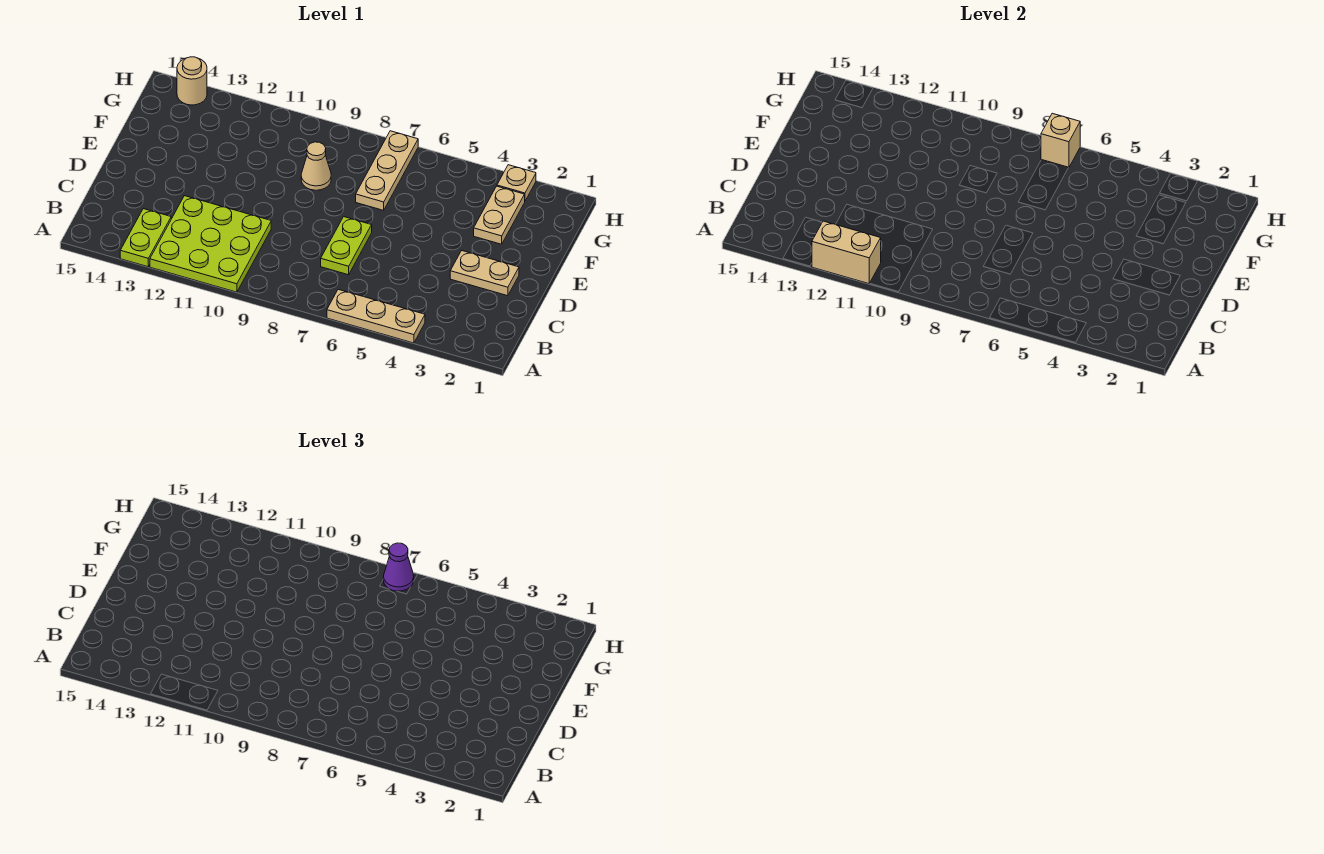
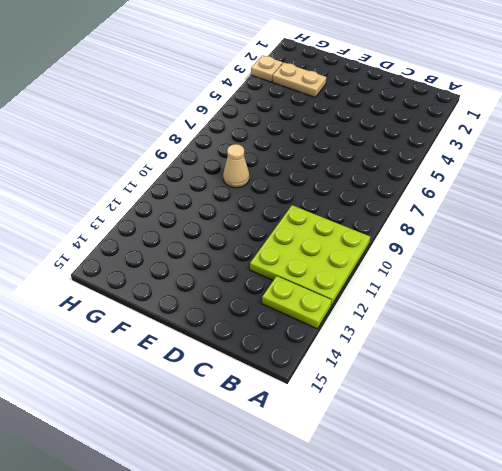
none -> tan plate A4:A6 level 1
none -> lime plate C7:D7 level 1
none -> tan plate D2:D3 level 1

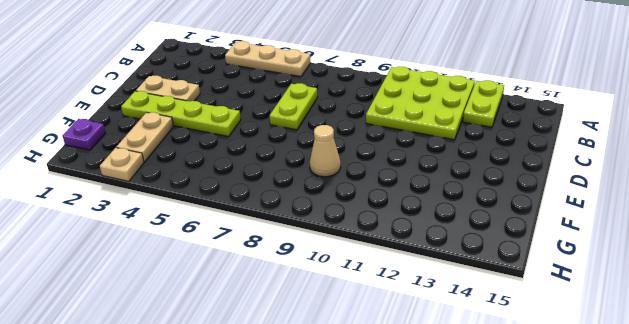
lime plate E2:E5 level 1 -> none
purple plate G1 level 1 -> none
none -> tan plate F7:H7 level 1
none -> tan round brick H14 level 1
none -> tan brick A11:A12 level 2

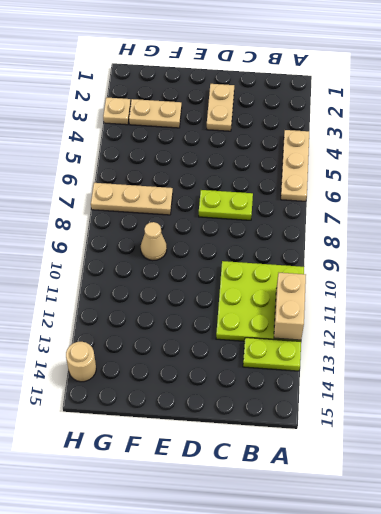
none -> tan brick H7 level 2
none -> purple cone H7 level 3

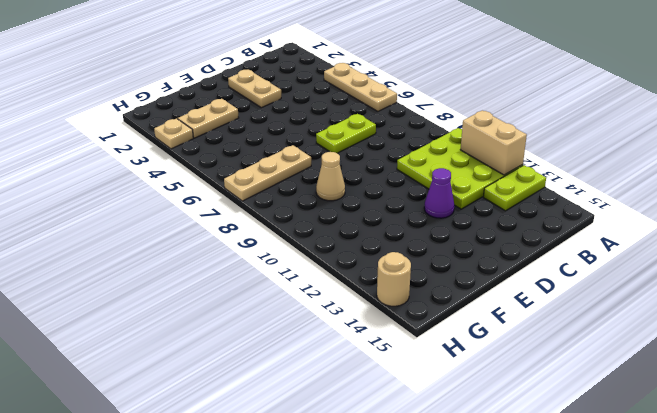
purple cone D12 level 1 -> purple cone H7 level 3
none -> tan brick H7 level 2

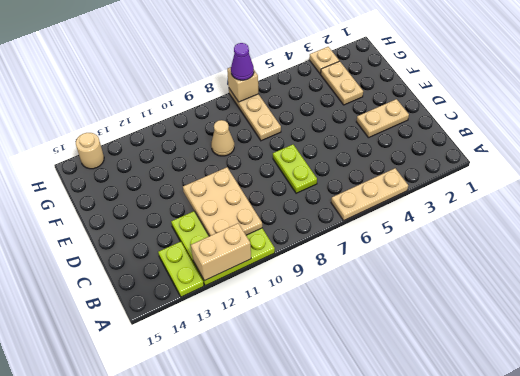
tan plate B10:D11 level 2 -> none

